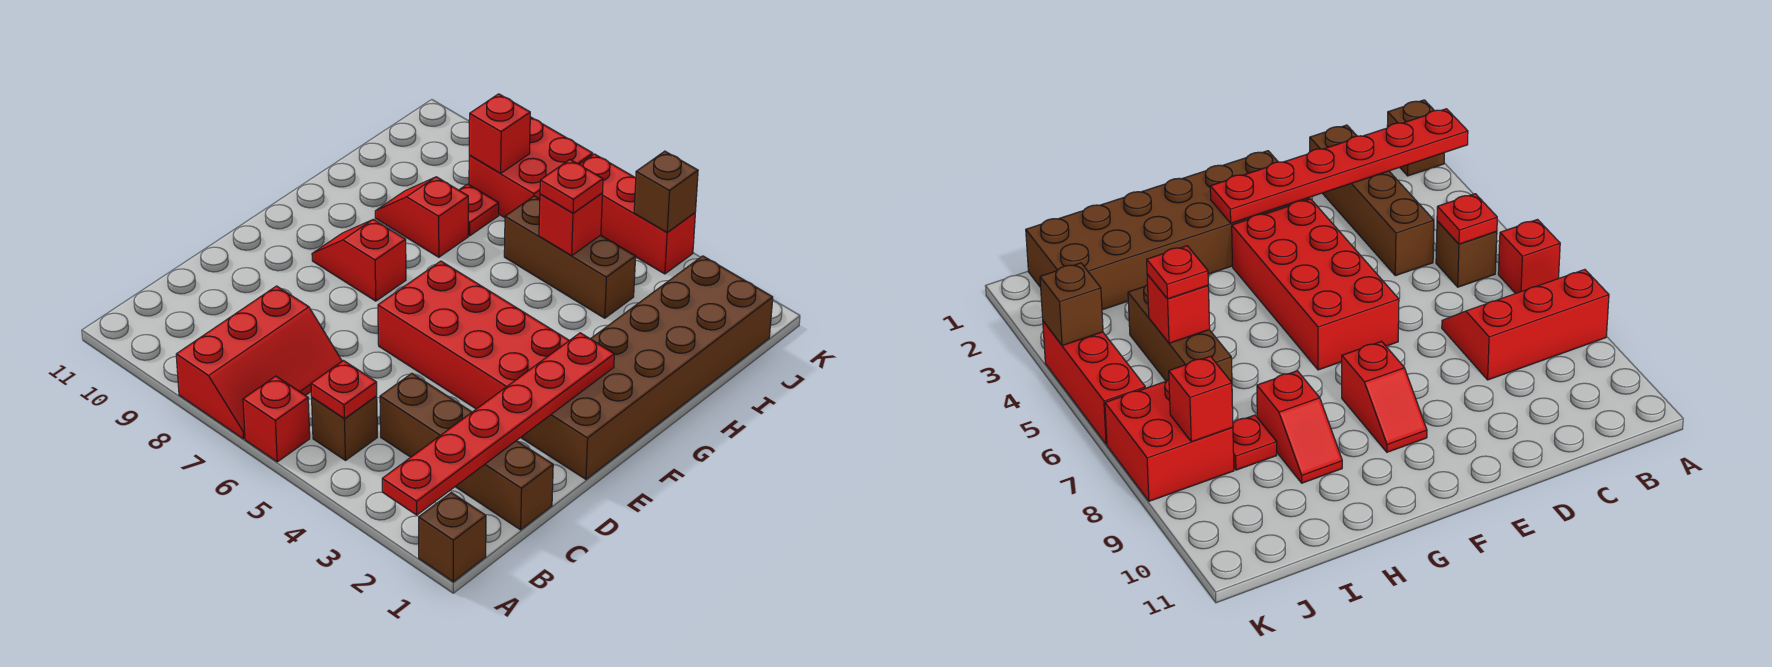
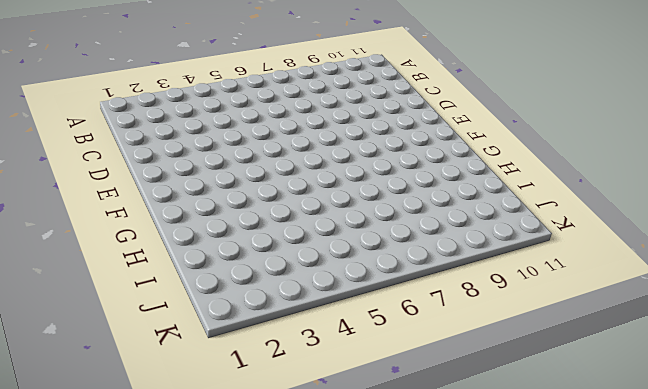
none -> brown brick A1 level 1
none -> red brick A6 level 1
none -> red slope A7:C8 level 1 top 8

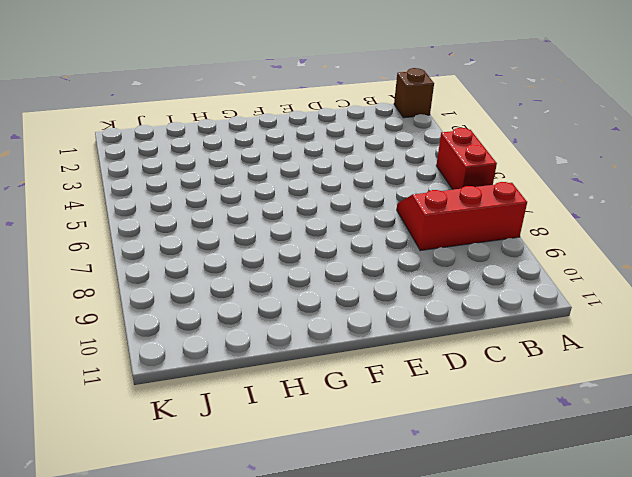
red brick A5:A6 level 1 -> red brick A6 level 1
none -> brown brick B5 level 1
none -> brown brick C1:C4 level 1
none -> brown brick E1:J2 level 1

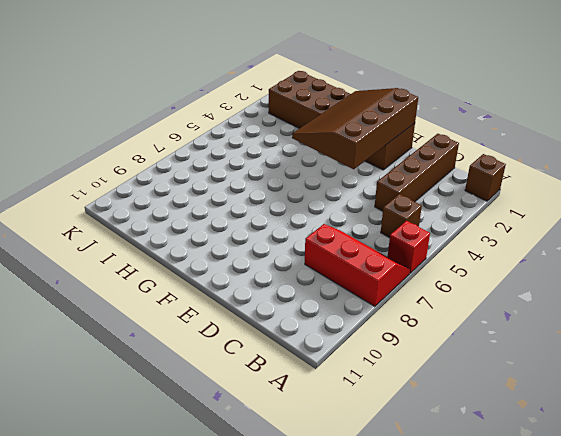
brown slope E1:G4 level 2 top E -> red plate A2:F2 level 2
none -> red brick E3:F6 level 1
none -> red slope F8:F9 level 1 top 8
none -> red slope H8:H9 level 1 top 8

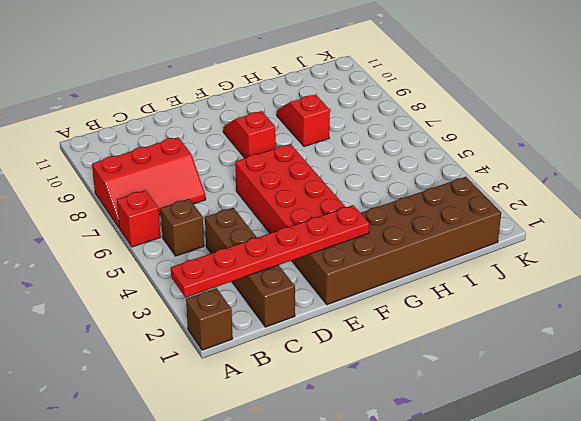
none -> brown brick I4:I6 level 1
none -> red plate I8 level 1
none -> red brick J7:K8 level 1

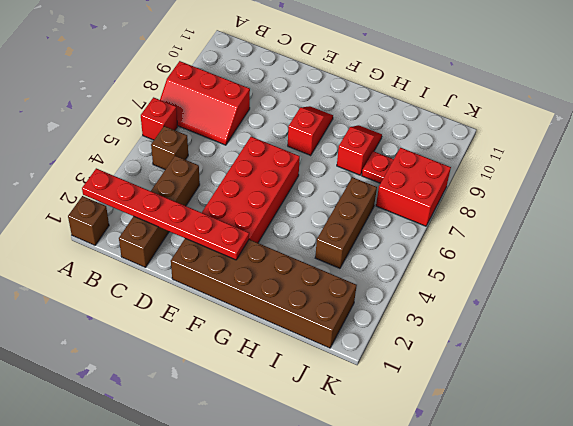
none -> red brick K4:K6 level 1
none -> red plate B5 level 2
none -> red brick I5 level 2

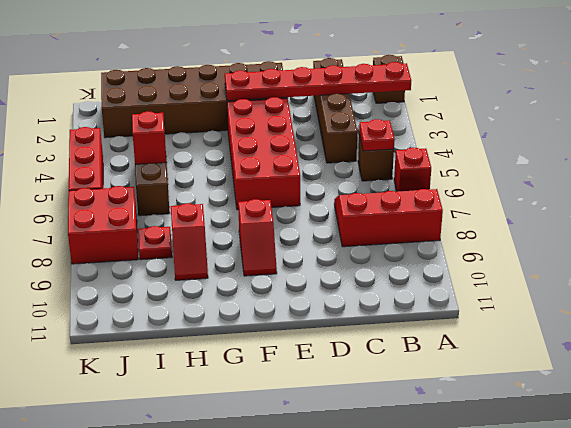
none -> red brick J8 level 2
none -> brown brick K4 level 2
none -> red plate I5 level 3

